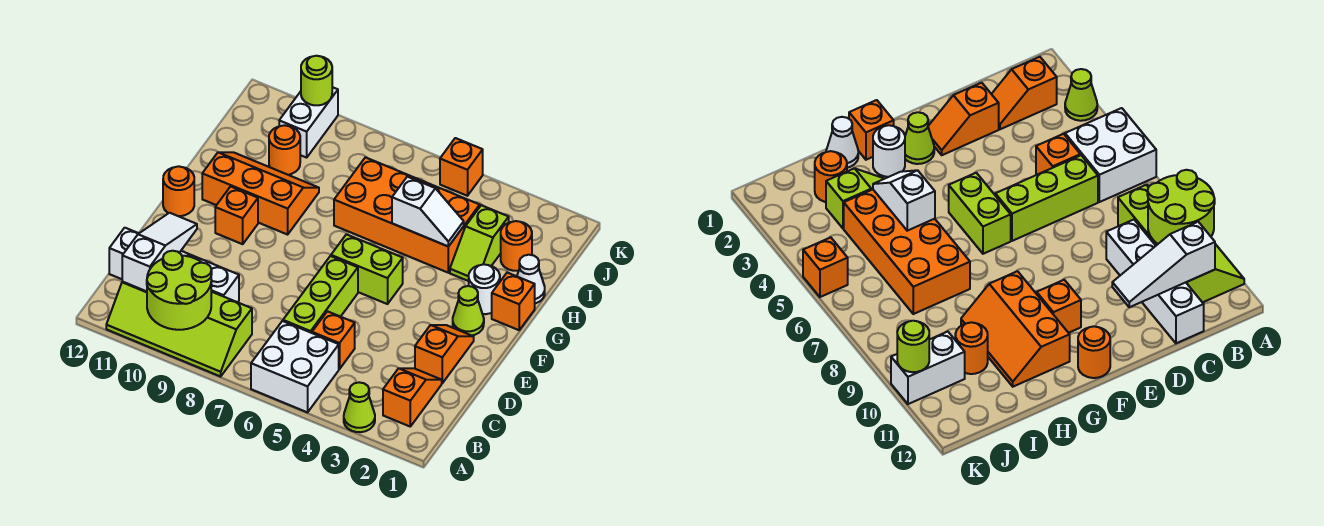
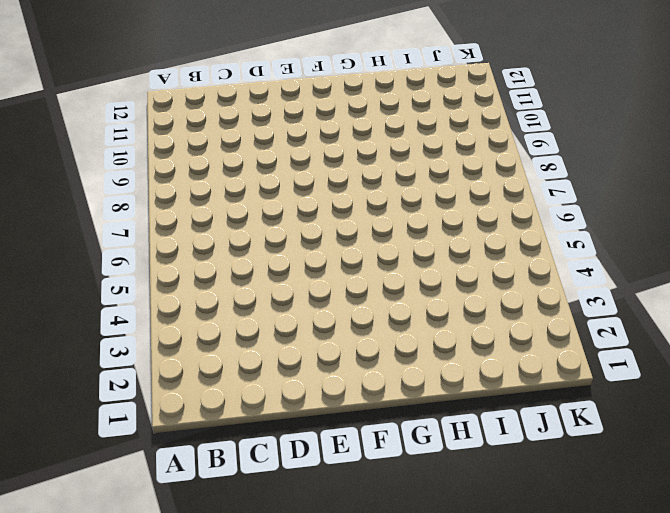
none -> lime cone A3 level 1
none -> white brick A5:B6 level 1
none -> lime slope A8:B11 level 1 top B

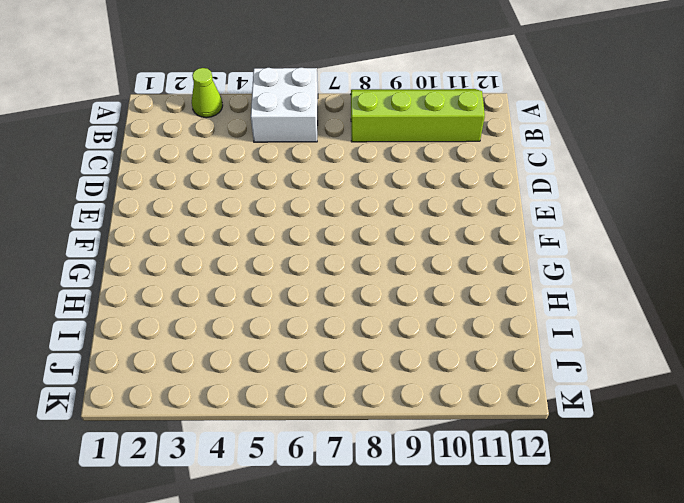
none -> orange slope B2:C2 level 1 top B
none -> orange brick C5 level 1
none -> lime brick C6:E6 level 1

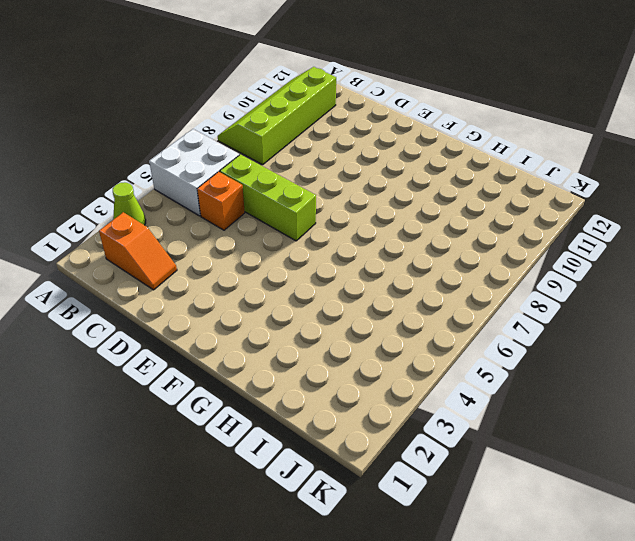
none -> white brick C9:C12 level 1
none -> orange slope D2:E2 level 1 top D
none -> lime cone F2 level 1

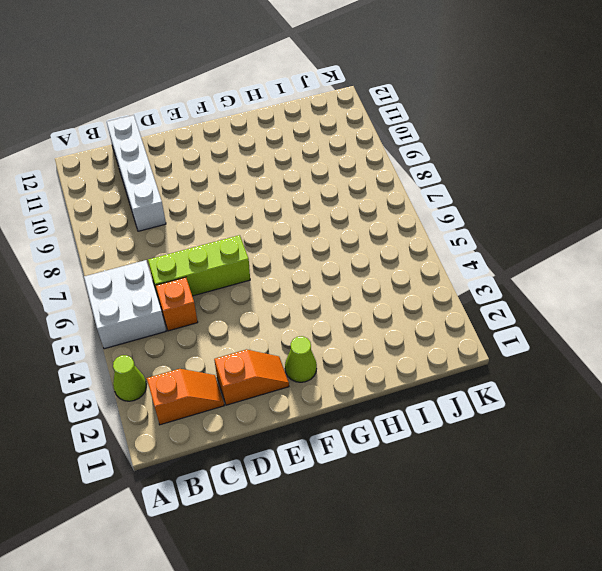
none -> lime slope A8:B11 level 1 top B
none -> lime brick F5:F6 level 1
none -> orange brick F10 level 1

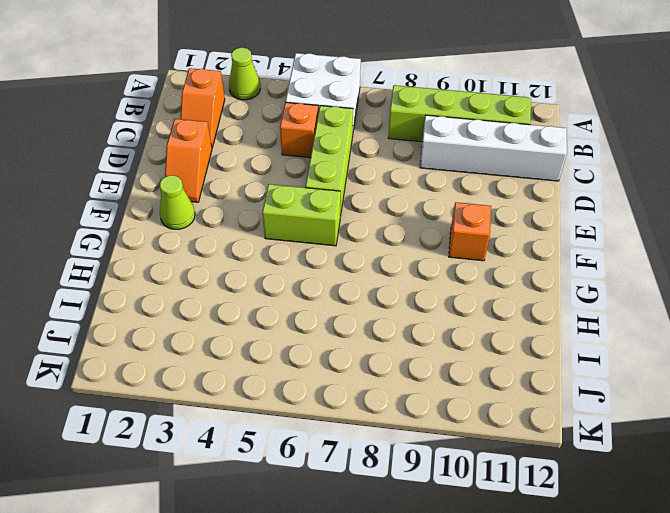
none -> orange round brick F12 level 1
none -> orange brick G1 level 1
none -> white round brick G2 level 1

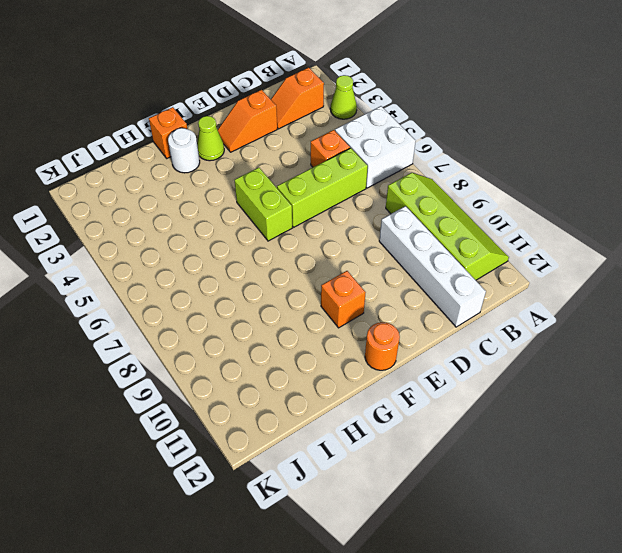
none -> orange slope G9:H11 level 1 top G
none -> white cone H1 level 1
none -> lime slope H3:I3 level 1 top I

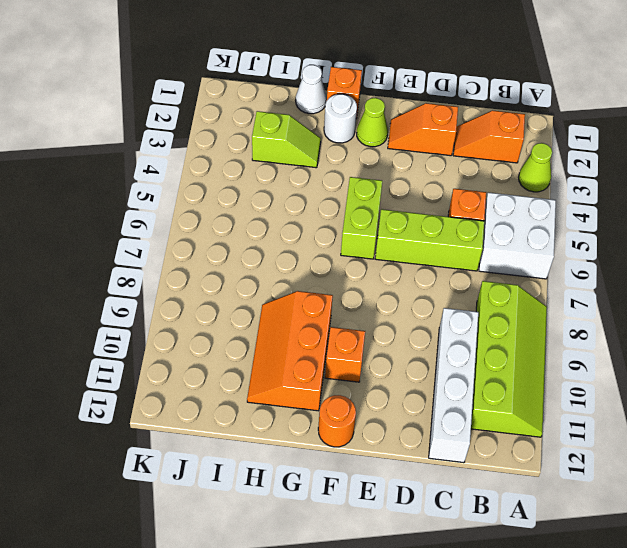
none -> orange brick H4:I7 level 1
none -> orange round brick I2 level 1
none -> orange round brick I10 level 1

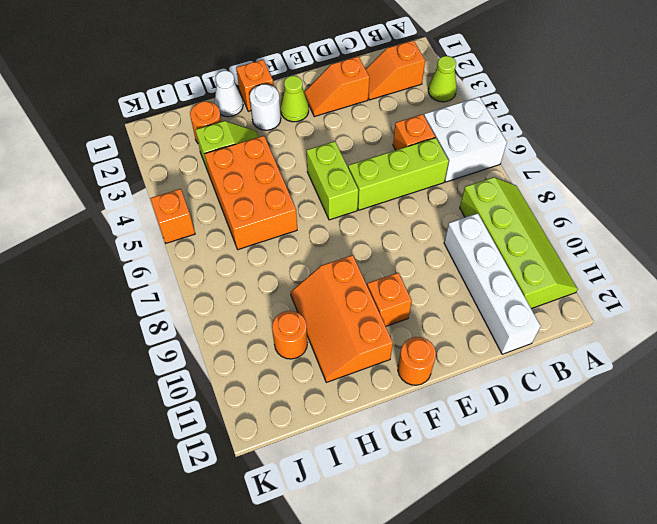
orange brick H4:I6 level 1 -> orange brick H4:I7 level 1
none -> white brick J10:K10 level 1
none -> lime round brick A9:B10 level 2
none -> white slope B11:D11 level 2 top B

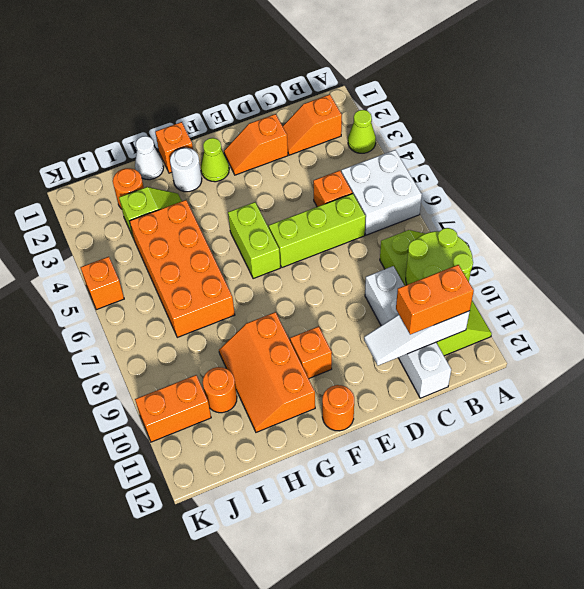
orange brick B11:C11 level 3 -> none
orange brick J10:K10 level 1 -> white brick J10:K10 level 1
none -> white slope H4:H5 level 2 top 5
none -> lime round brick K10 level 2

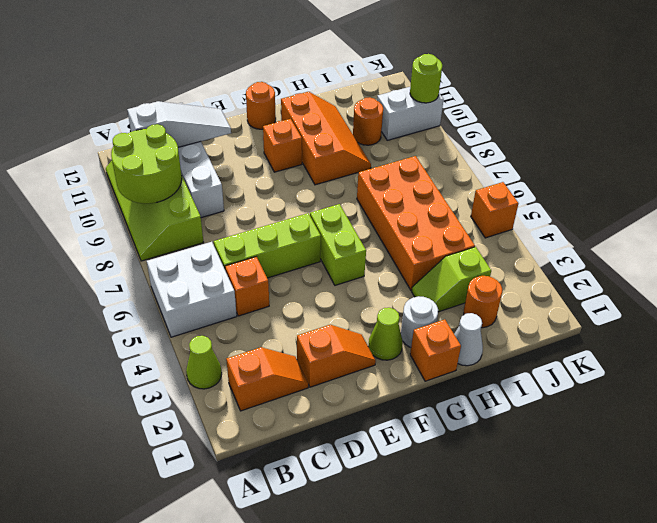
none -> white slope H4:H5 level 2 top 5

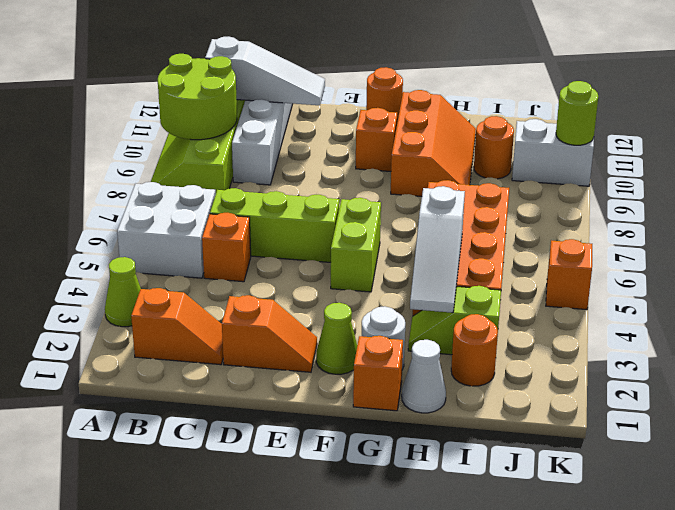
white slope H3:H5 level 2 top 5 -> white slope H4:H5 level 2 top 5

